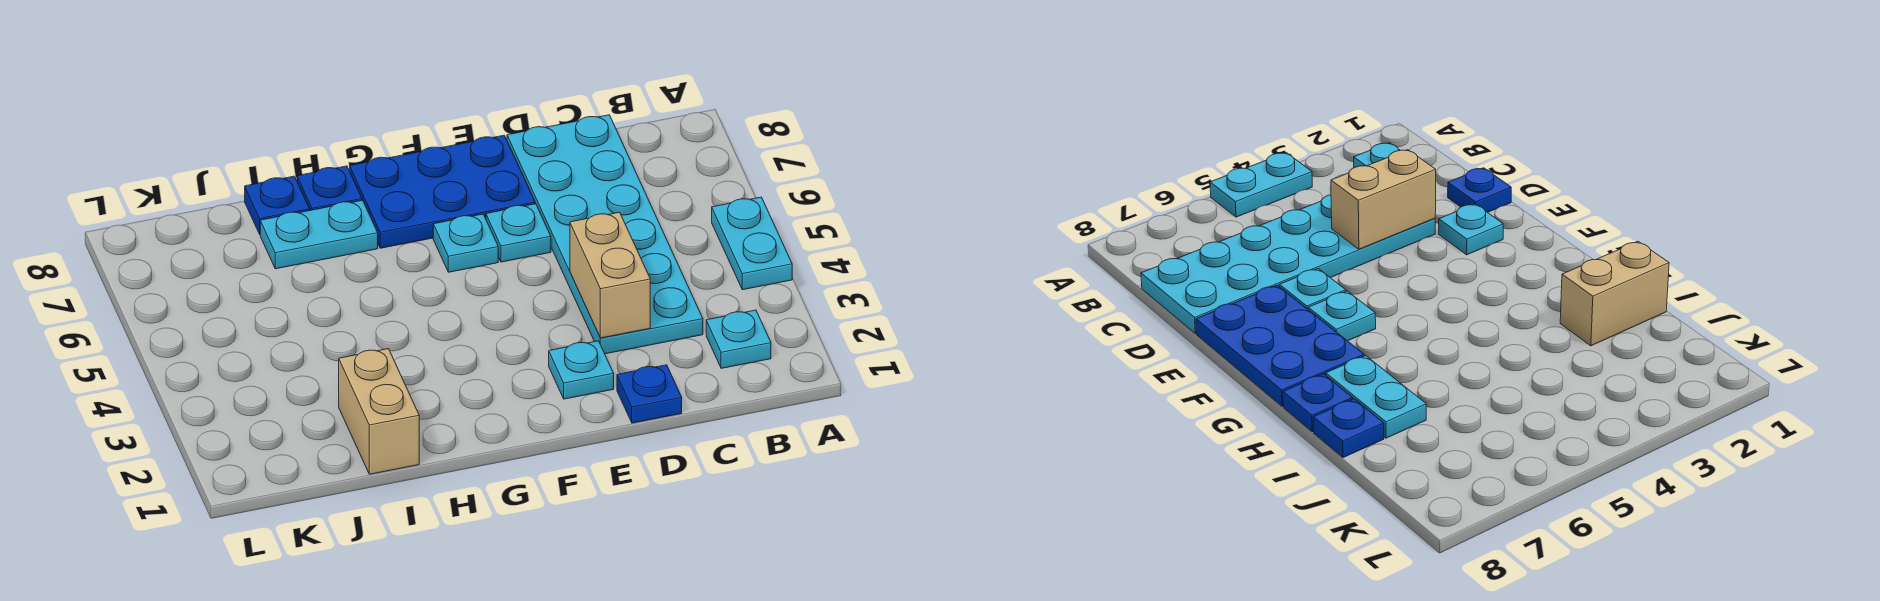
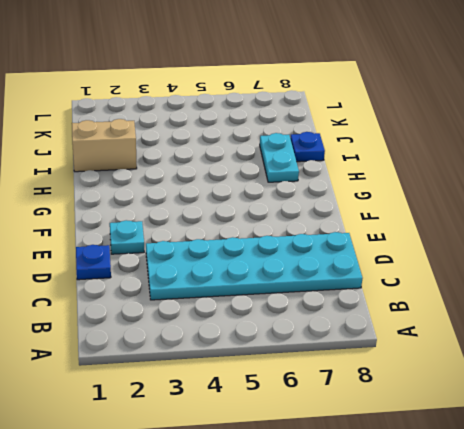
none -> cyan plate A4:A5 level 1
none -> cyan plate B2 level 1
none -> cyan plate E6 level 1

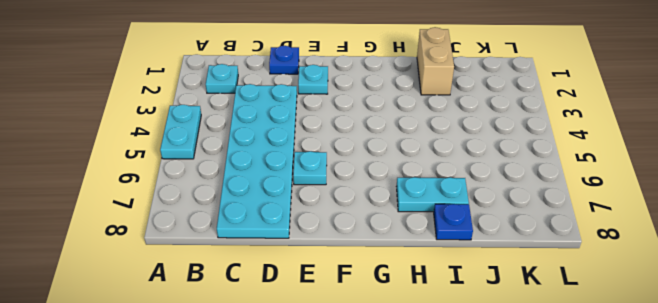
none -> blue plate E7:G8 level 1
none -> cyan plate F6 level 1
none -> blue plate H8 level 1

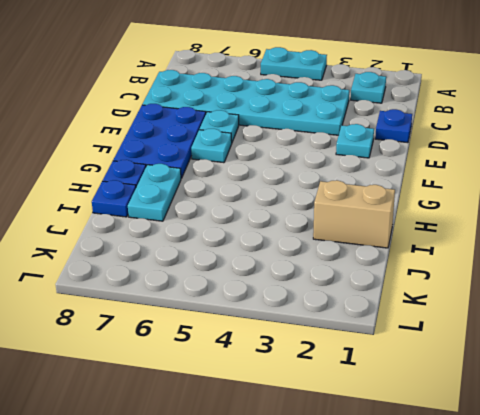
none -> tan brick D3:D4 level 2

